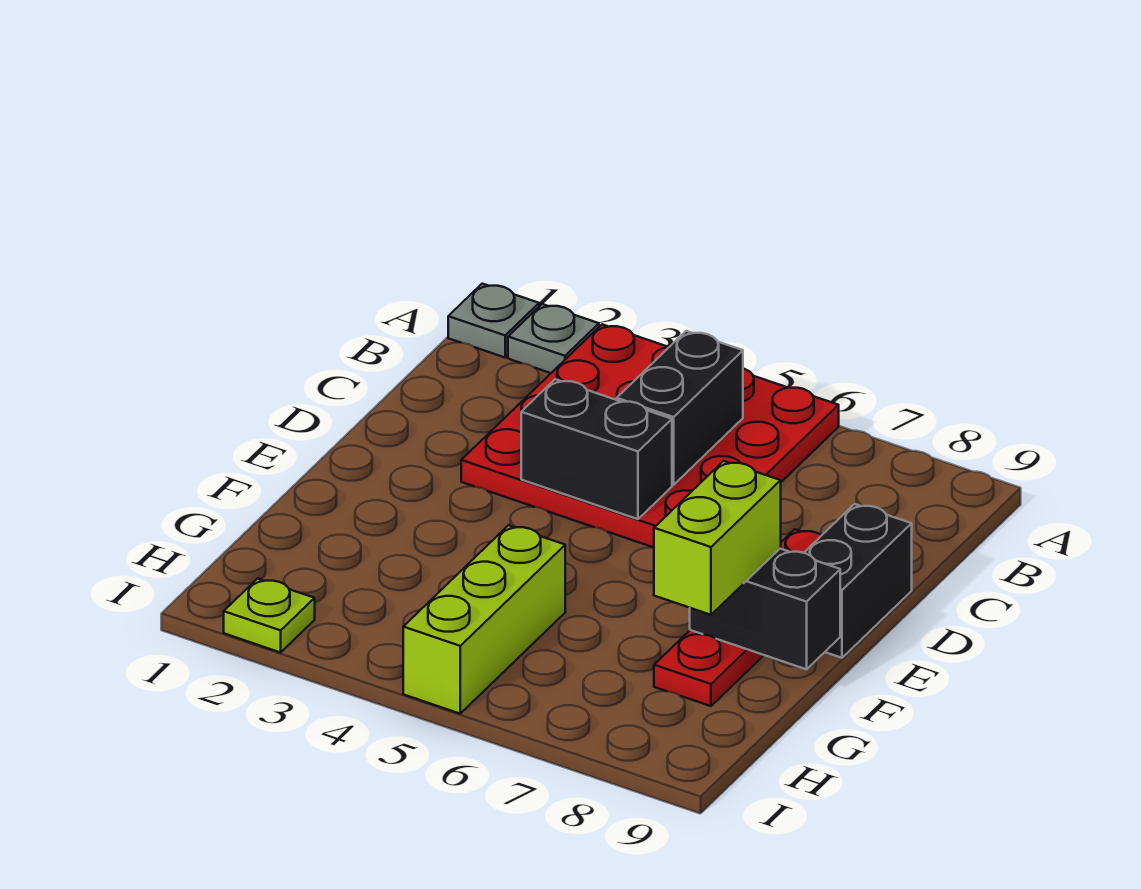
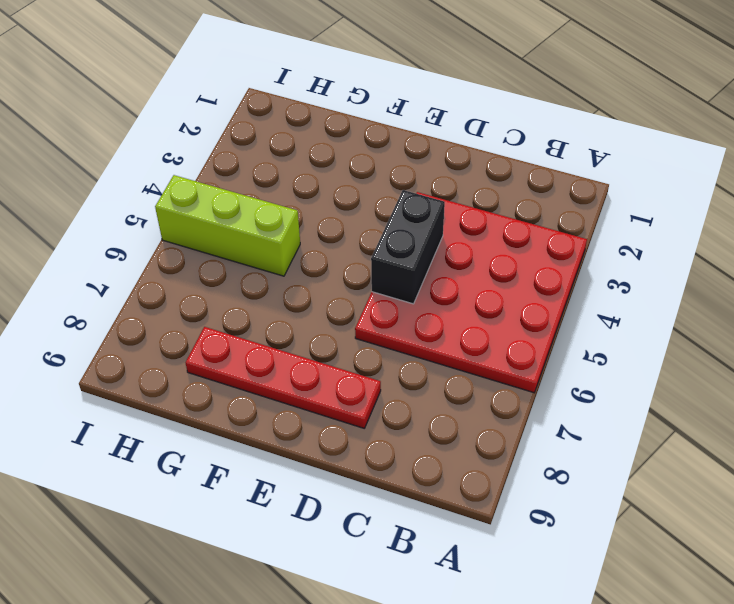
none -> grey plate A1 level 1
none -> grey plate A2 level 1

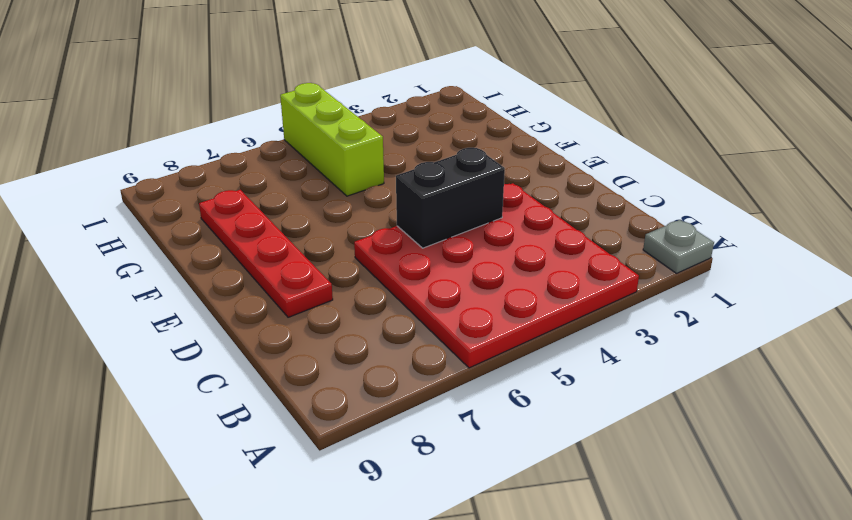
none -> grey plate A2 level 1
none -> black brick D9:E9 level 1

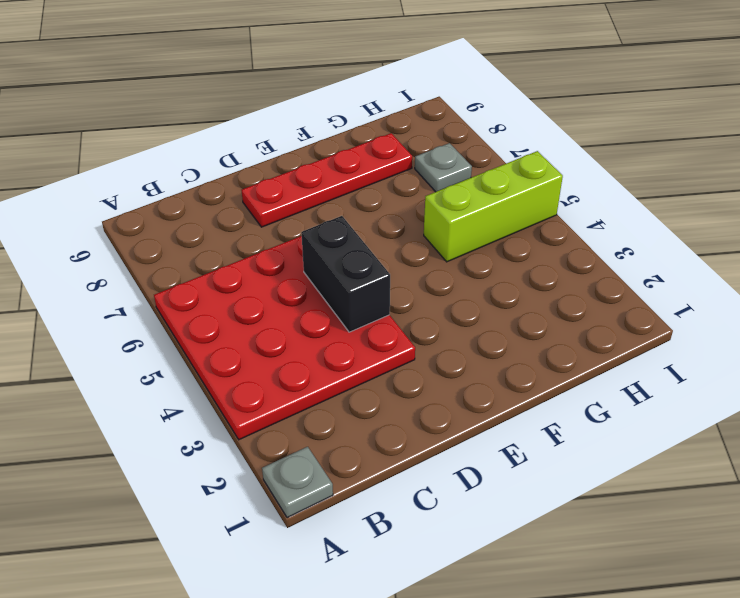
grey plate H7 level 1 -> grey plate A2 level 1
none -> black brick D9:E9 level 1
none -> lime plate I2 level 1

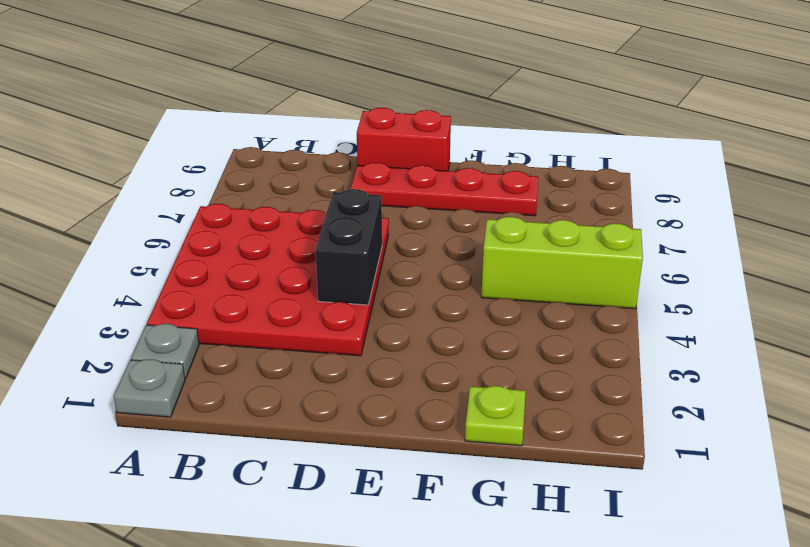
red brick D9:E9 level 1 -> black brick D9:E9 level 1
lime plate G1 level 1 -> lime plate I2 level 1
none -> black brick B5:C5 level 2
none -> black brick F8:F9 level 2

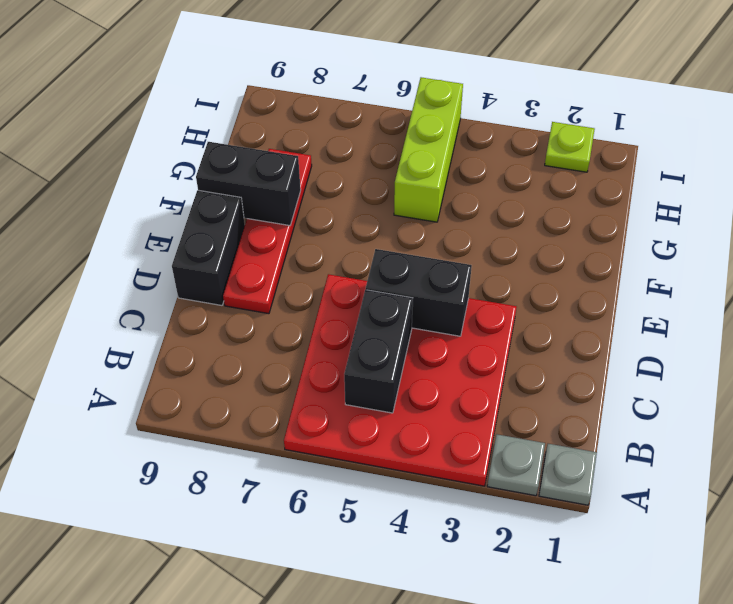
none -> lime brick F8:G8 level 3

